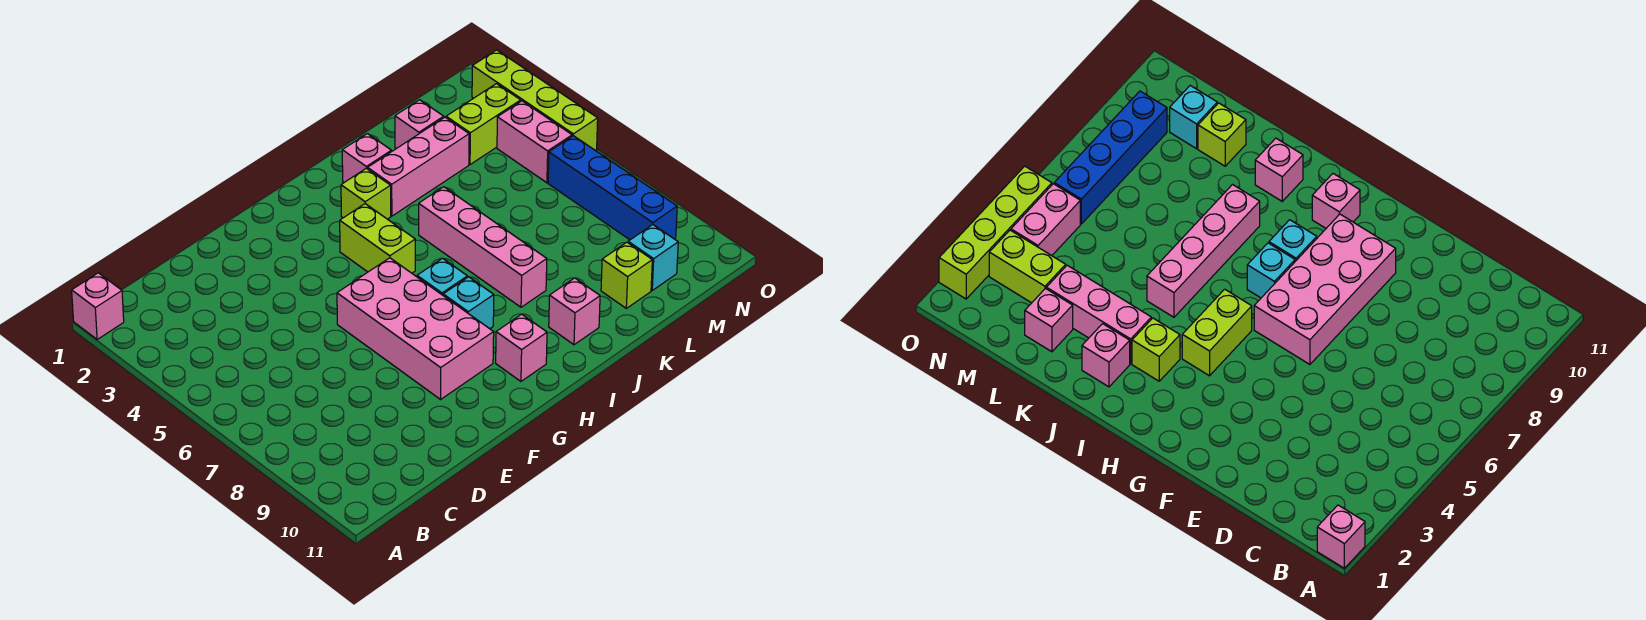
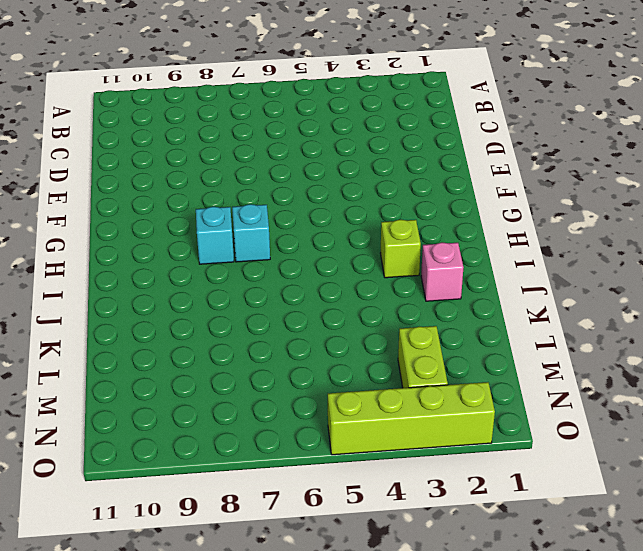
none -> pink brick A1 level 1
none -> pink brick F6:G9 level 1
none -> lime brick H4:H5 level 1

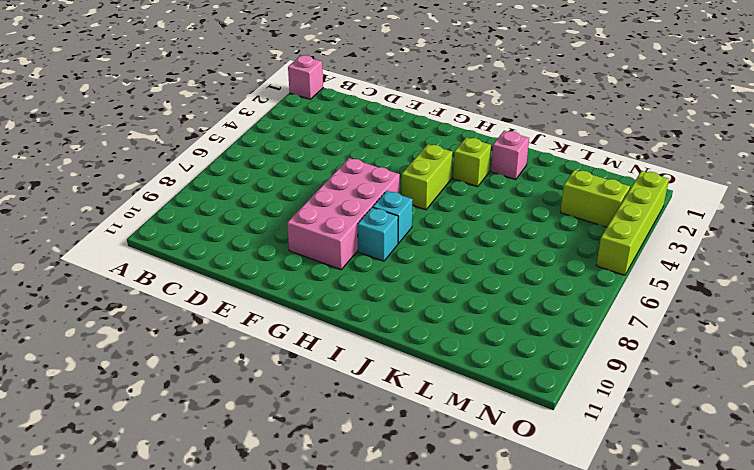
none -> pink brick H10 level 1
none -> pink brick J3:L3 level 1
none -> pink brick J5:J8 level 1

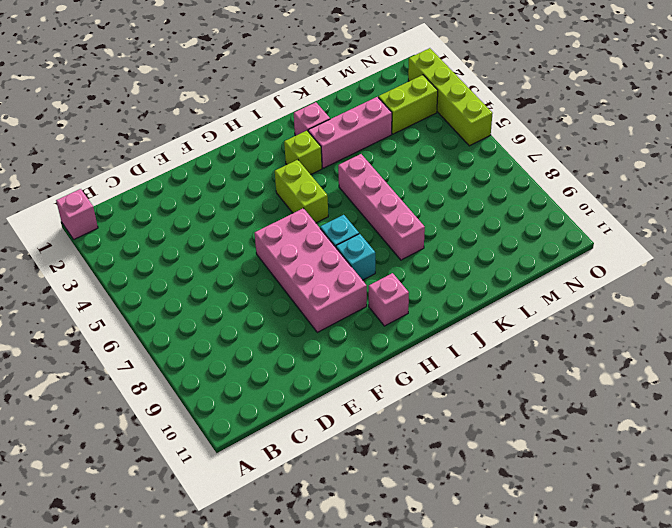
none -> pink brick J10 level 1
none -> pink brick L2 level 1
none -> lime brick L10 level 1

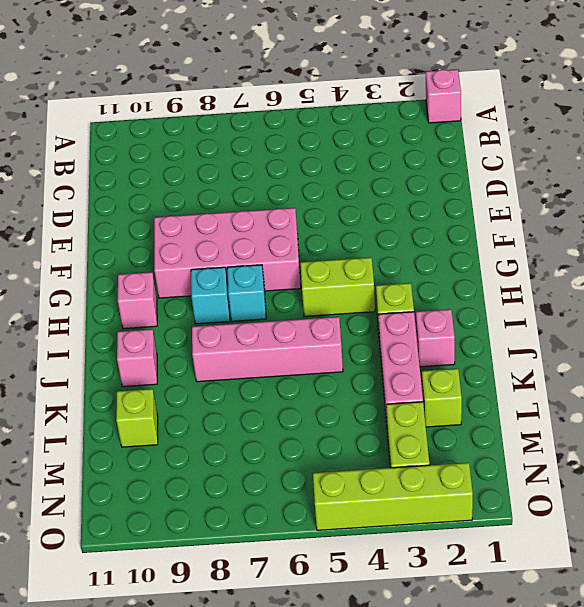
lime brick L2 level 1 -> pink brick L2 level 1
none -> cyan brick M10 level 1
none -> pink brick N4:N5 level 1
none -> blue brick N6:N9 level 1

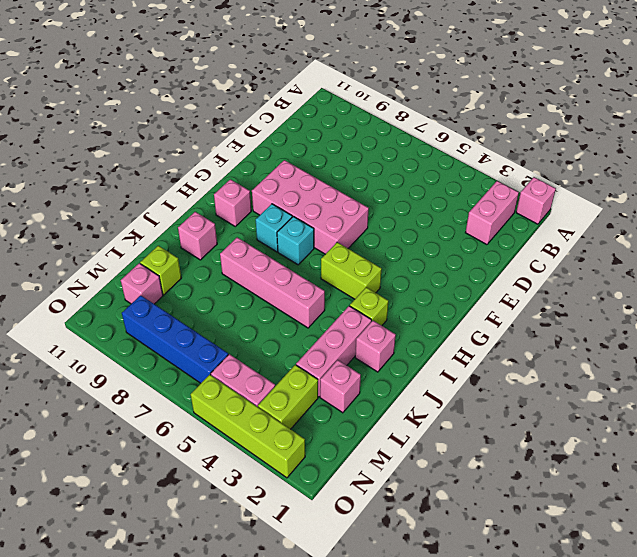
pink brick B2:C2 level 1 -> none
pink brick M10 level 1 -> cyan brick M10 level 1

